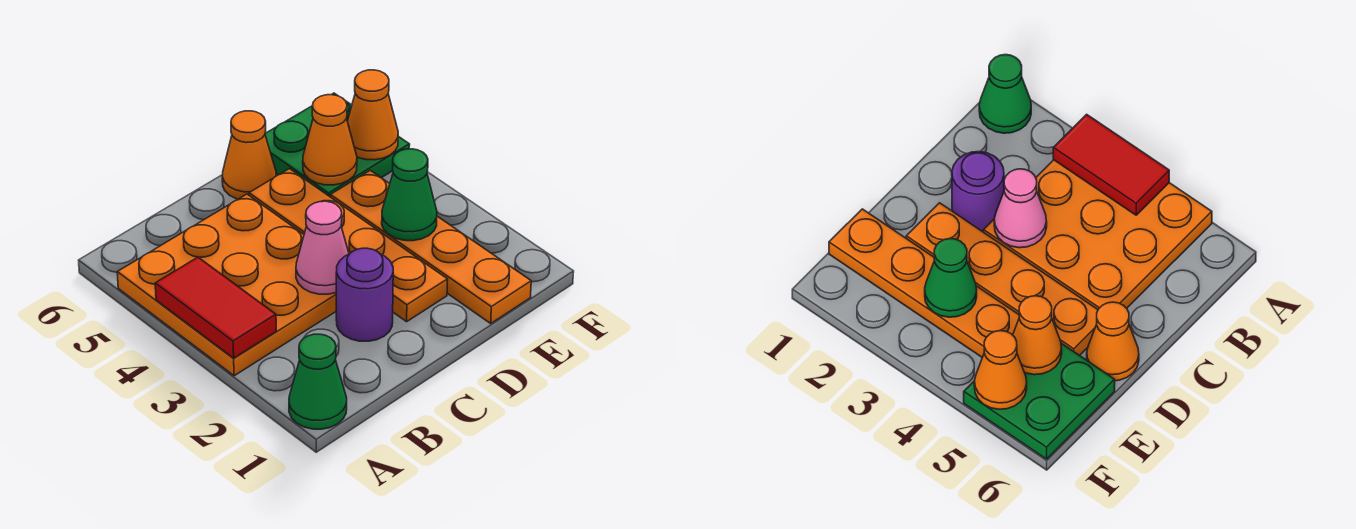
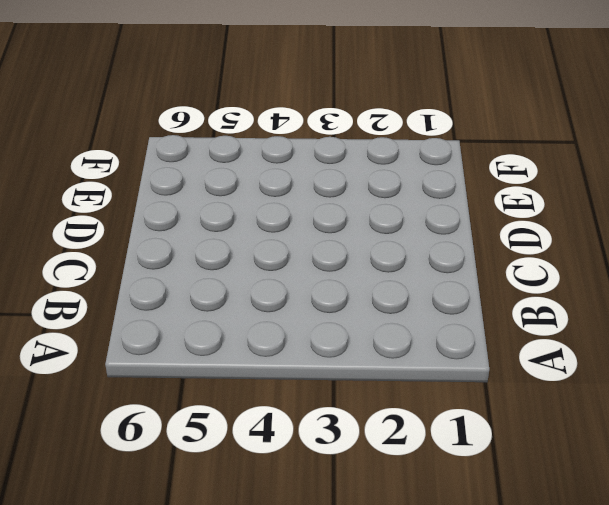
none -> green cone A1 level 1
none -> orange plate A3:C5 level 1
none -> purple round brick C2 level 1

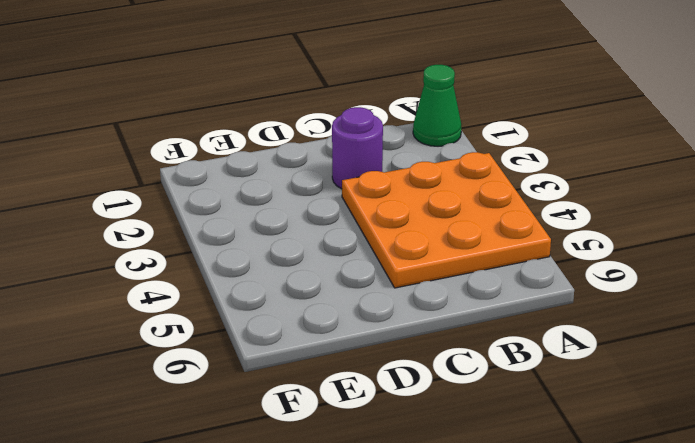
none -> orange plate D2:D5 level 1
none -> orange cone D6 level 1
none -> orange plate E1:E4 level 1

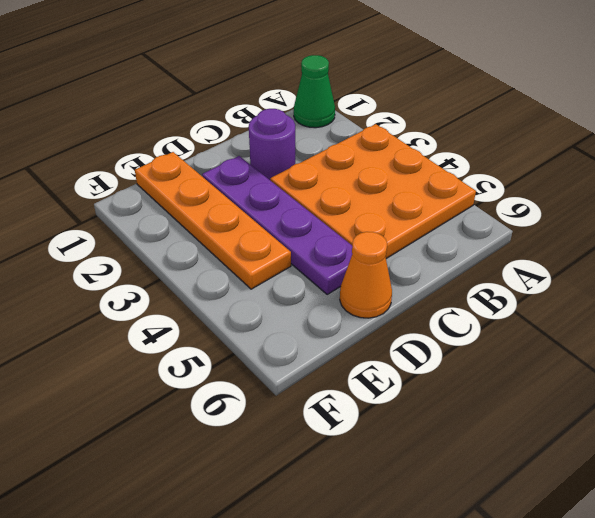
purple plate D2:D5 level 1 -> orange plate D2:D5 level 1
none -> green plate E5:F6 level 1
none -> red tile A3:A4 level 2
none -> pink cone C3 level 2

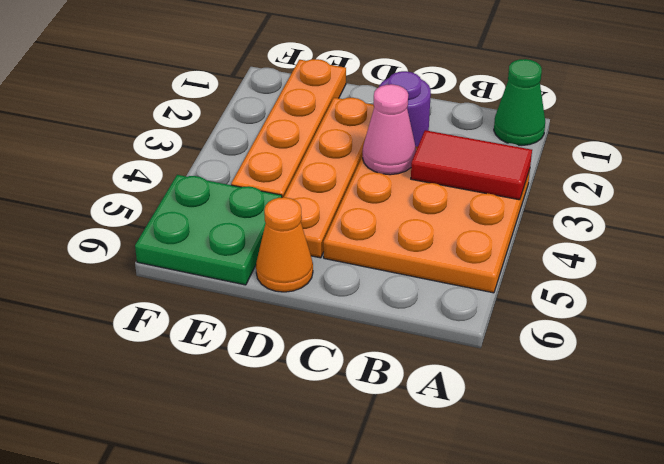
red tile A3:B3 level 2 -> red tile A3:A4 level 2
none -> green cone E3 level 2
none -> orange cone E5 level 2
none -> orange cone F5 level 2

